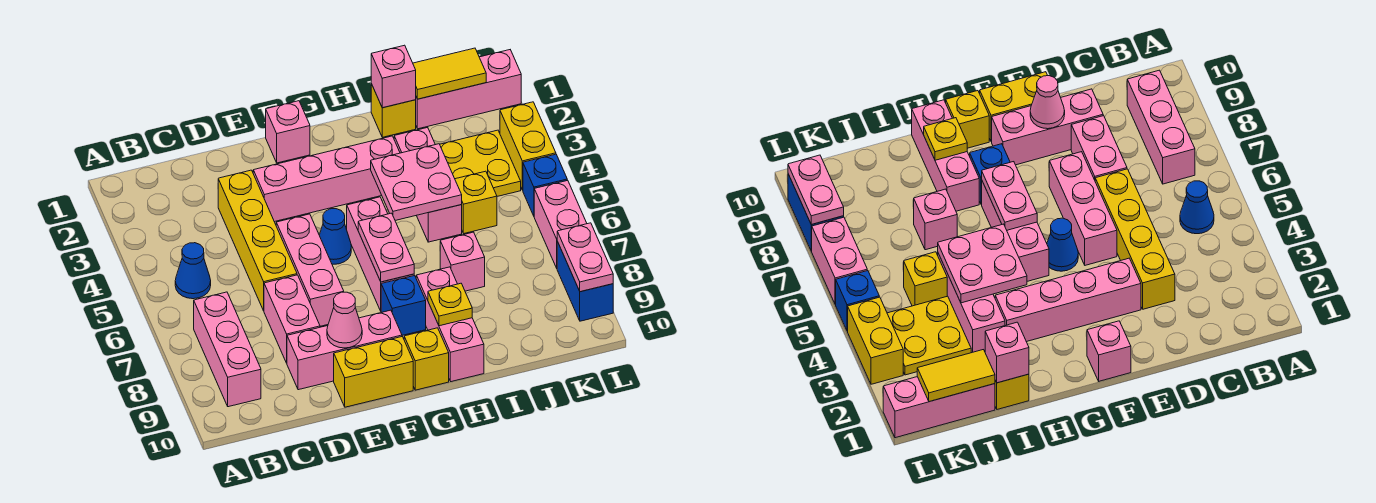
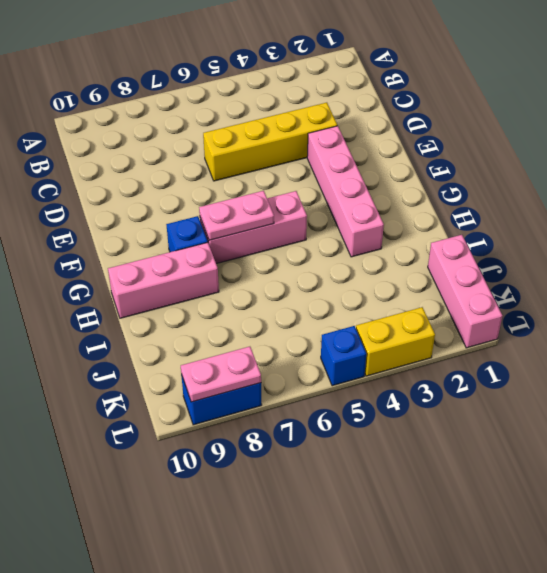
none -> blue cone B5 level 1
none -> pink brick B7:B9 level 1
none -> pink brick D7:D8 level 1
none -> pink brick D9:F9 level 1

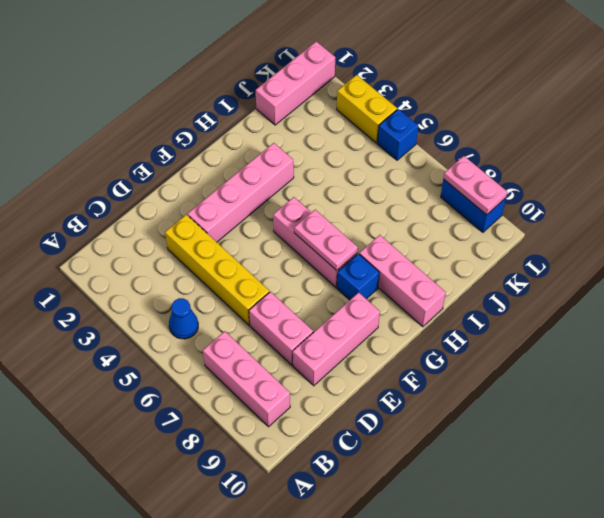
none -> pink brick E5:E7 level 1
none -> yellow brick E10:F10 level 1
none -> pink brick F1 level 1
none -> blue cone F5 level 1

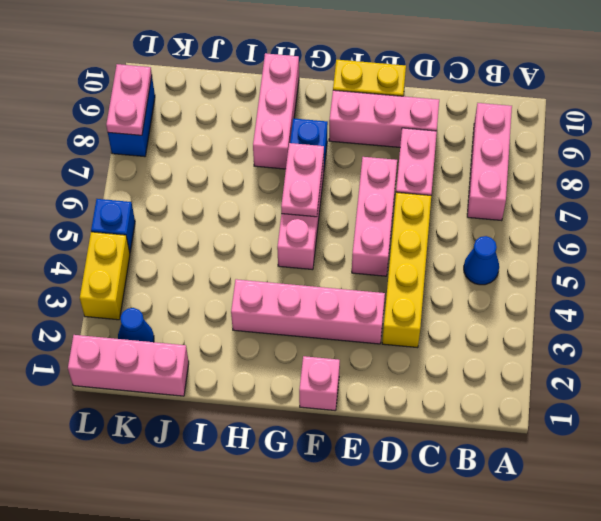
blue cone K2 level 1 -> blue cone F5 level 1
none -> yellow brick G10 level 1
none -> yellow brick I1 level 1
none -> pink brick I3:I5 level 1
none -> pink brick I7 level 1

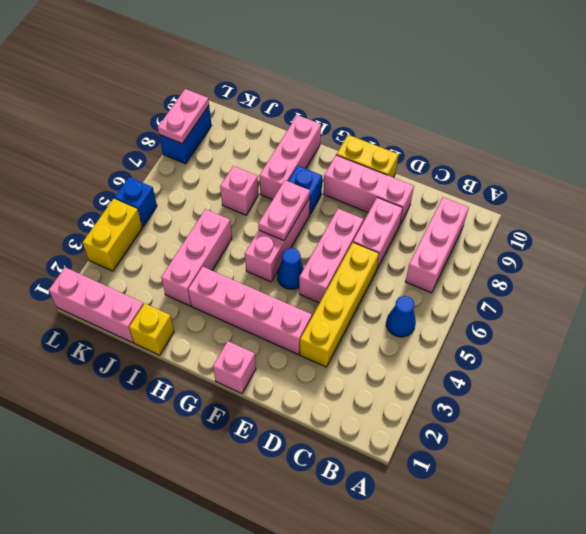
none -> yellow brick G10 level 1
none -> yellow plate J3:K4 level 1
none -> yellow brick J5 level 1
none -> pink brick L6:L7 level 1

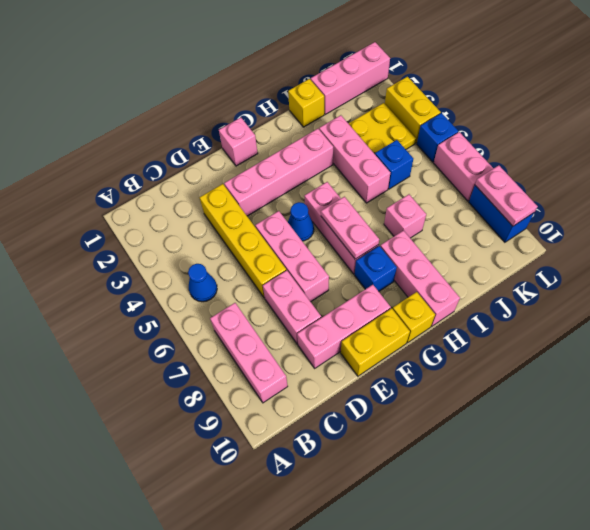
blue brick J5 level 1 -> yellow brick J5 level 1
none -> pink cone E9 level 2
none -> pink plate H4:I5 level 2
none -> yellow plate H9 level 2
none -> pink brick I1 level 2

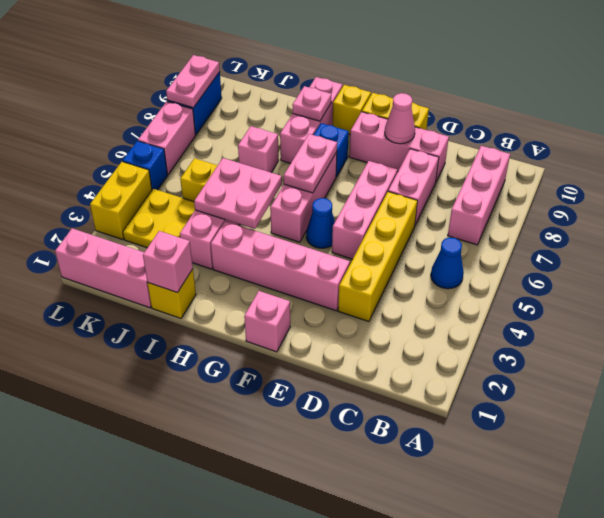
pink plate H9 level 2 -> yellow plate H9 level 2
none -> yellow tile J1:K1 level 2

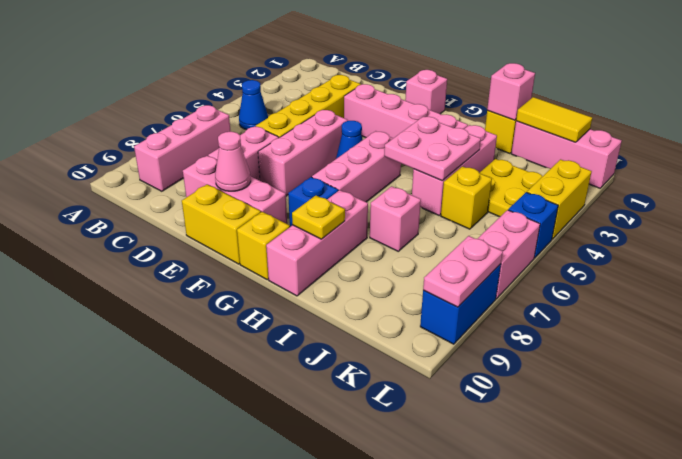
none -> pink plate G6:G7 level 2

